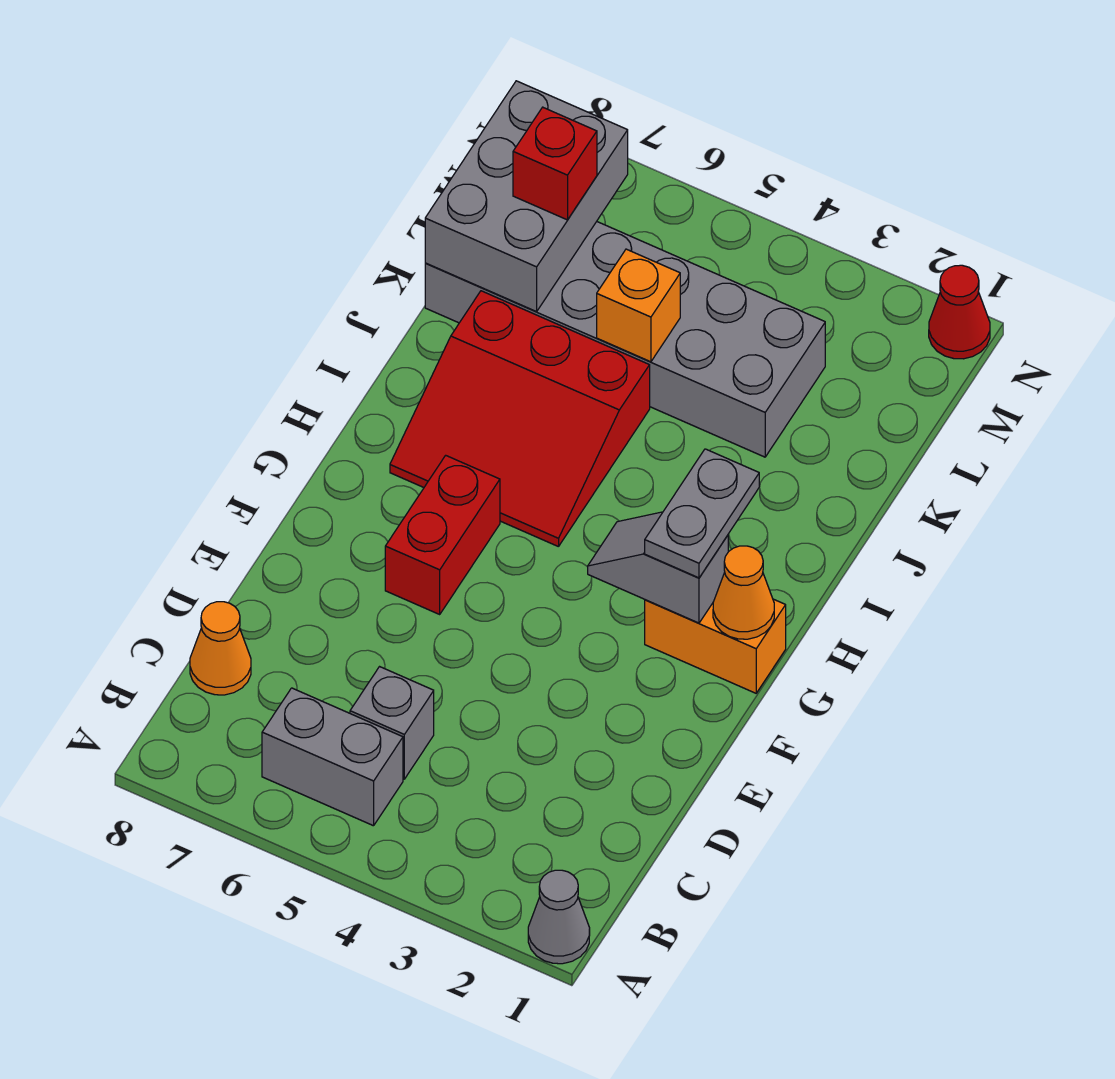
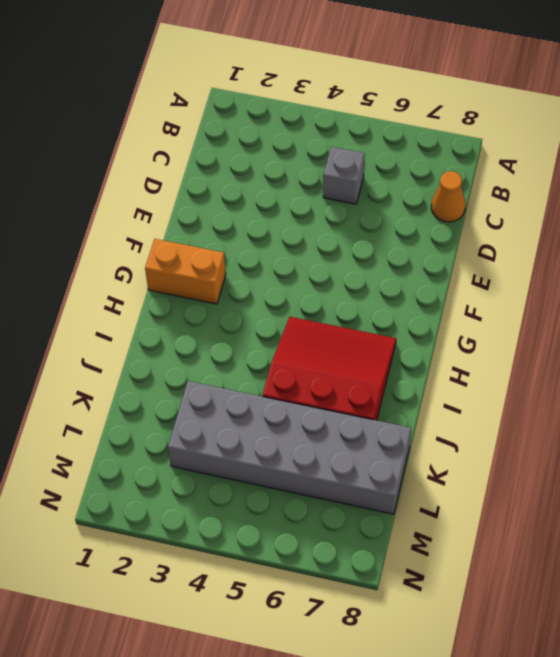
none -> grey cone A1 level 1
none -> grey brick B5:B6 level 1
none -> red brick F6:G6 level 1

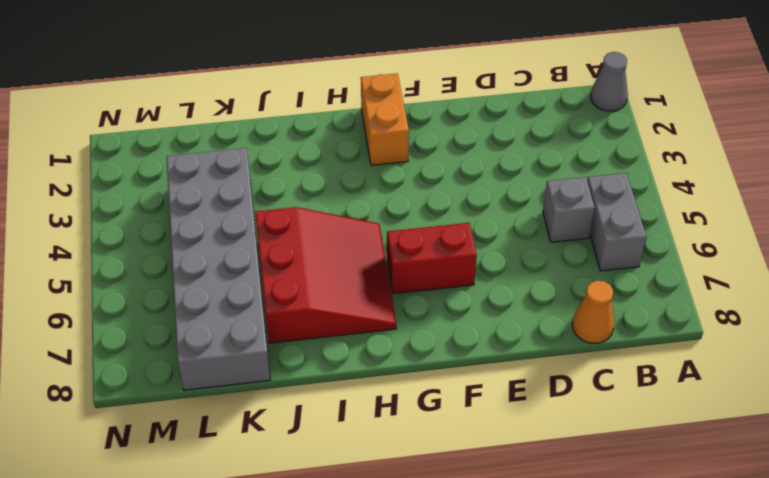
none -> red cone N1 level 1
none -> orange cone G1 level 2
none -> grey slope G2:G3 level 2 top 2

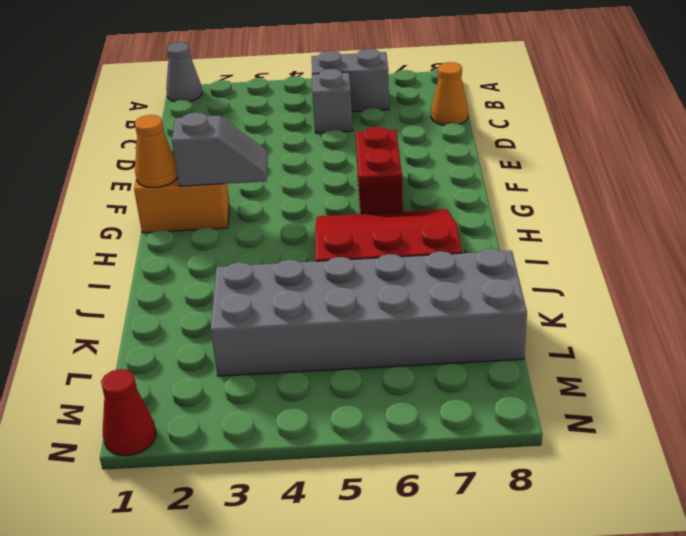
none -> orange brick K5 level 2
none -> grey brick K7:M8 level 2
none -> grey plate G2:H2 level 3

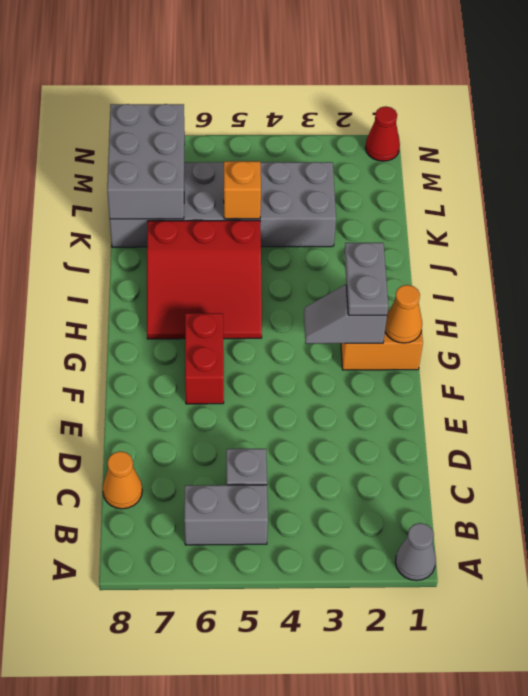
none -> red brick L7 level 3

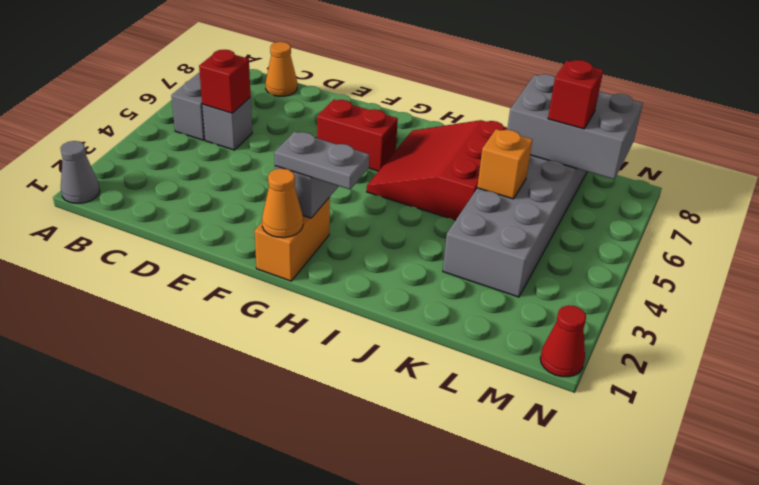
red brick C5 level 2 -> none

